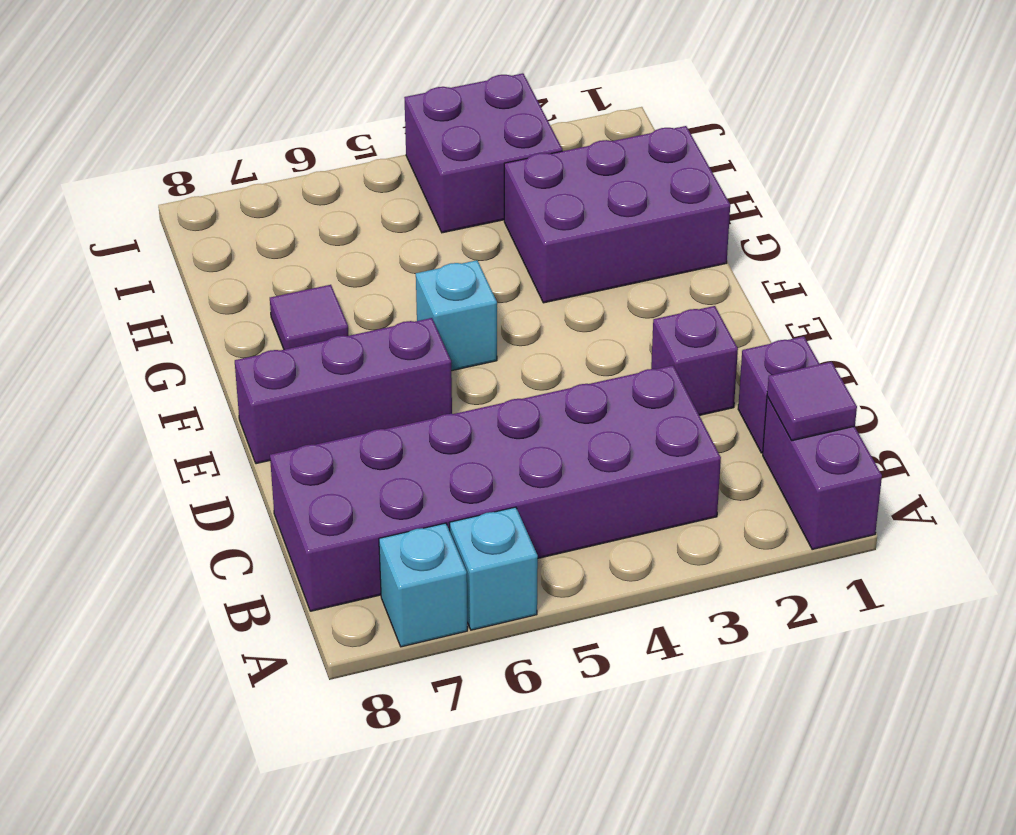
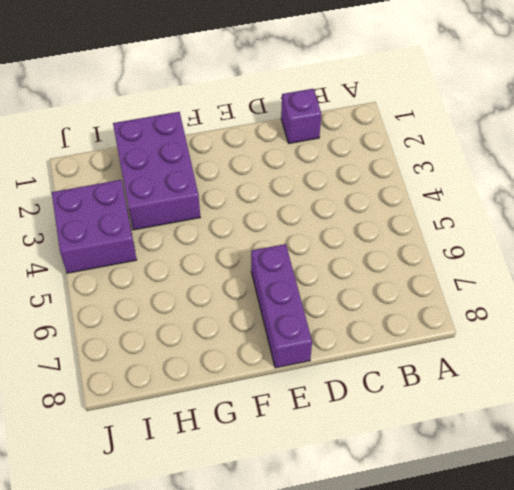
none -> purple brick A1:B1 level 1
none -> cyan brick A6 level 1
none -> cyan brick A7 level 1

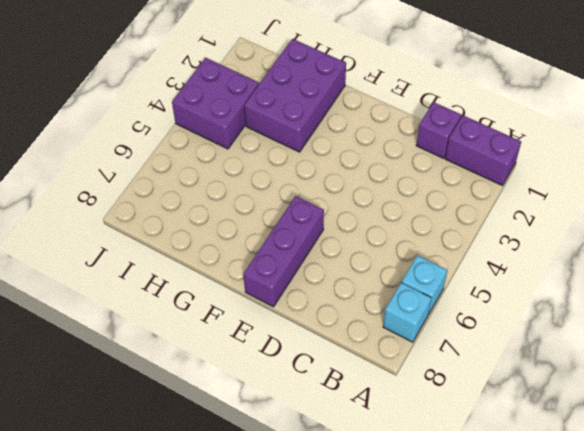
none -> purple brick B3:C8 level 1
none -> purple brick D2 level 1
none -> cyan brick F5 level 1

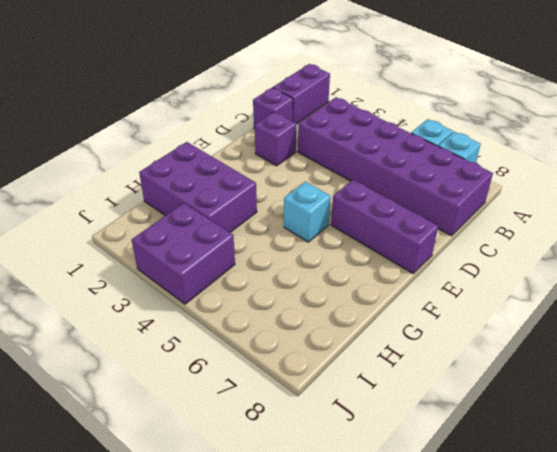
none -> purple tile G7 level 1
none -> purple tile B1 level 2

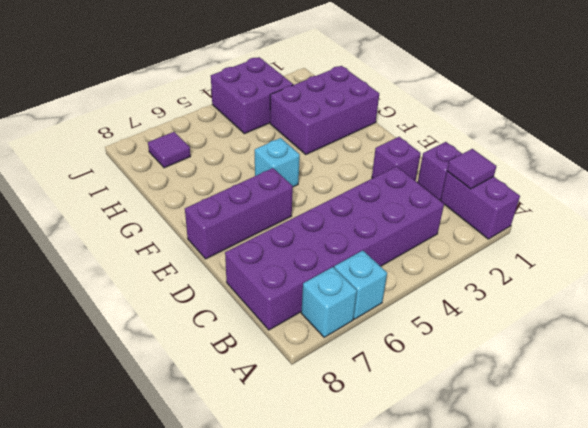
purple tile I7 level 1 -> purple tile G7 level 1

